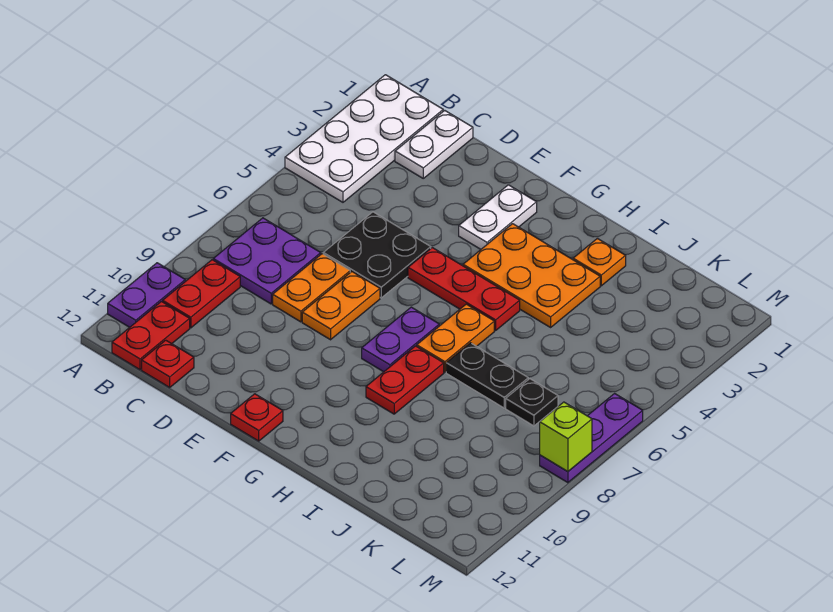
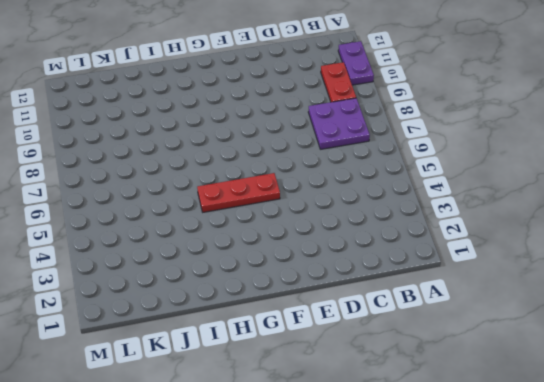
none -> white plate A1:B4 level 1
none -> red plate B11:B12 level 1
none -> white plate C1:C2 level 1

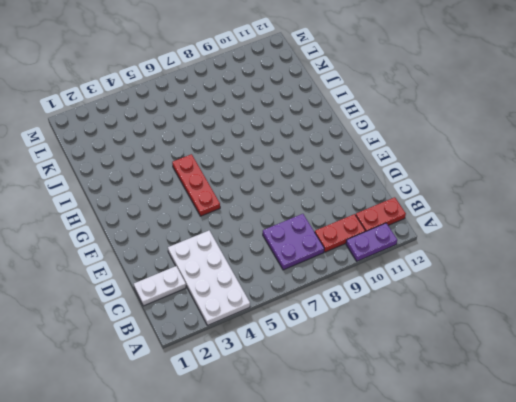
white plate A3:D4 level 1 -> white plate A1:B4 level 1
none -> red plate C12 level 1
none -> black plate D5:E6 level 1
none -> orange plate D7:D8 level 1

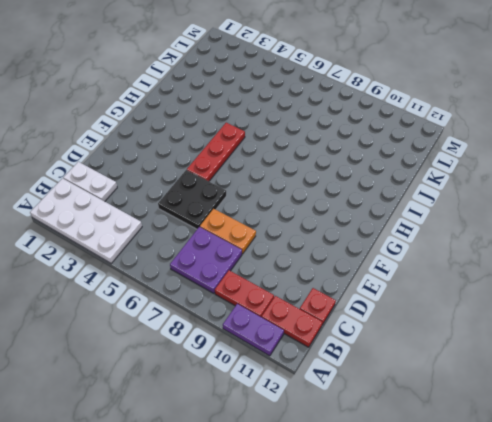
none -> orange plate E7:E8 level 1
none -> white plate F2:F3 level 1
none -> red plate F12 level 1

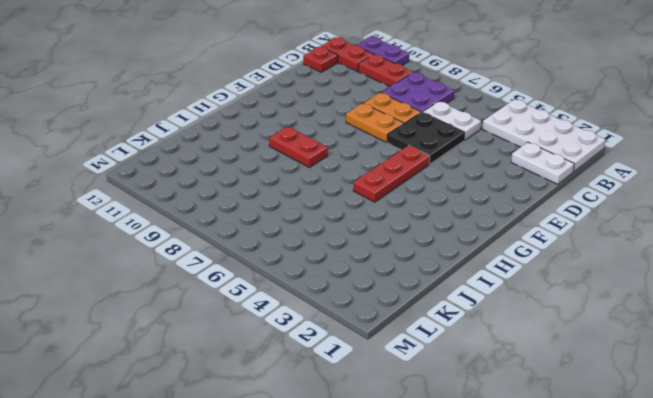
white plate C5:C6 level 1 -> white plate F2:F3 level 1
none -> red plate F12 level 1
none -> orange plate G3:I4 level 1
none -> purple plate G7:G8 level 1

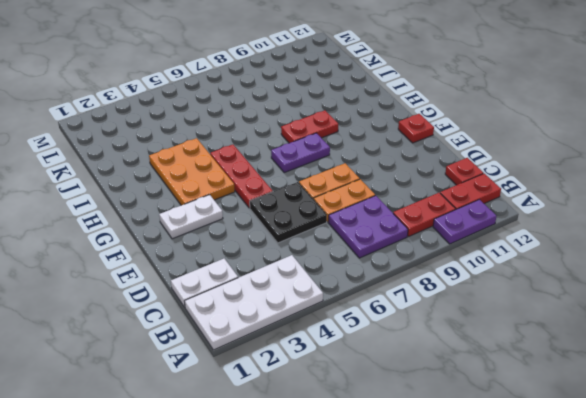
none -> orange plate H6:H7 level 1
none -> orange plate I2 level 1
none -> black plate I7:J7 level 1

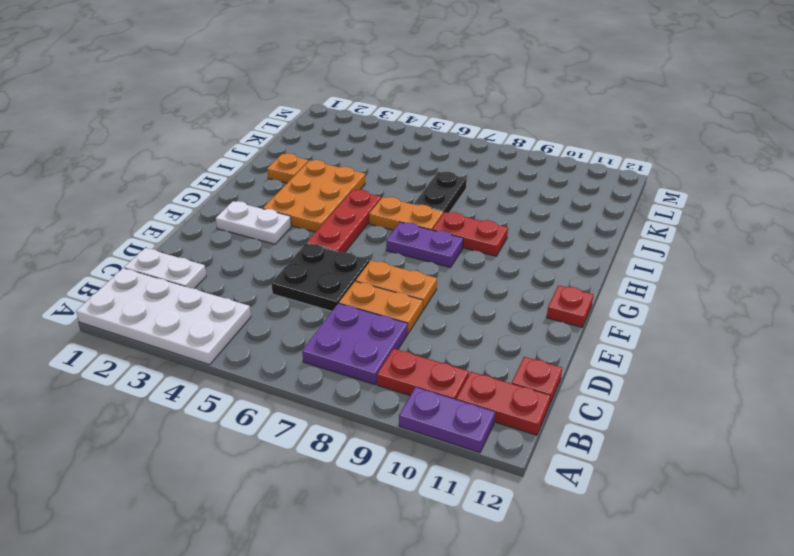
none -> black plate K7 level 1
none -> purple plate M6:M8 level 1
none -> lime brick M8 level 2

